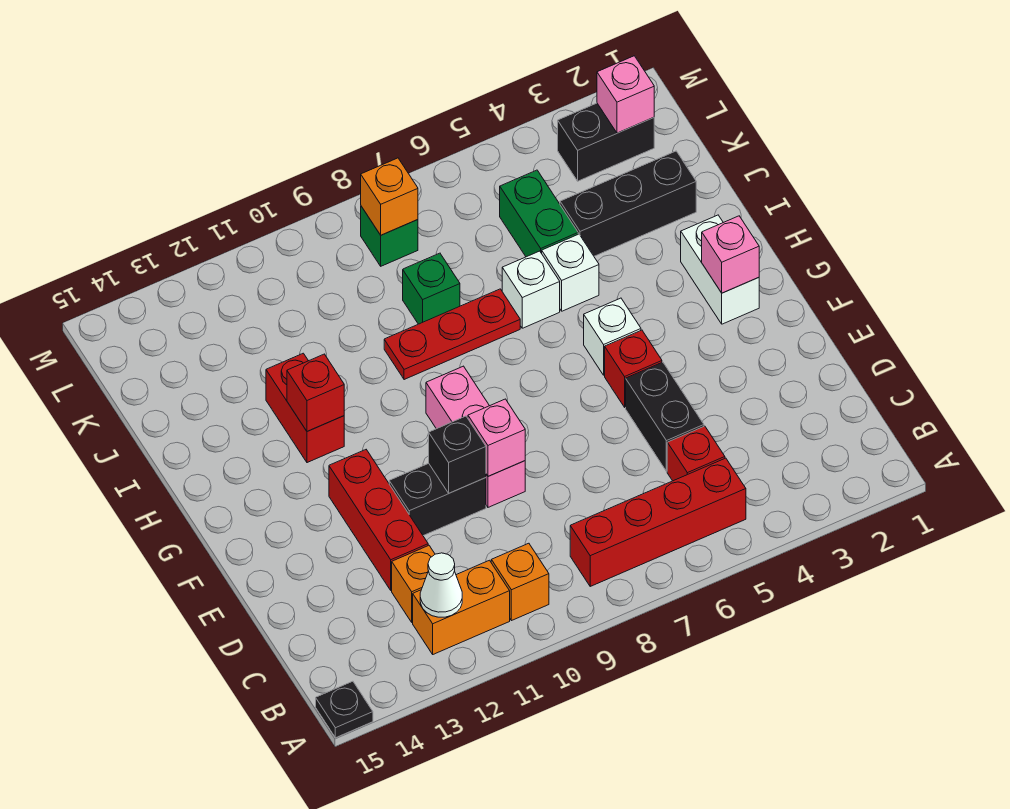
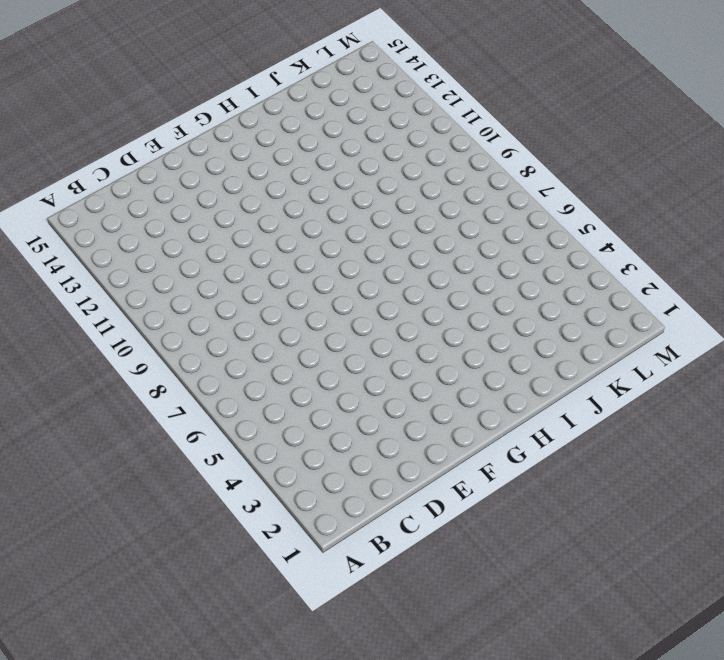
none -> black plate A15 level 1
none -> red brick B5:B8 level 1
none -> orange brick B10 level 1

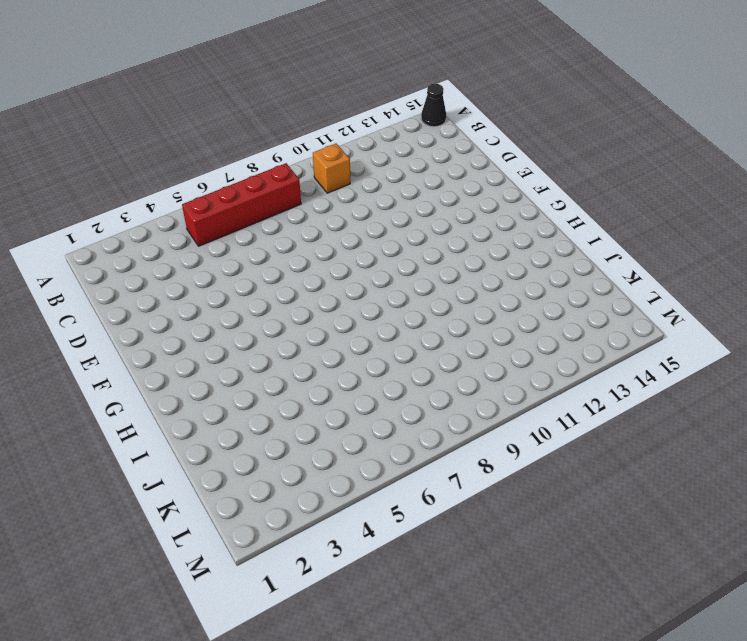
black cone A15 level 1 -> black plate A15 level 1
none -> orange brick B11:B12 level 1
none -> red brick C5 level 1
none -> orange brick C12 level 1

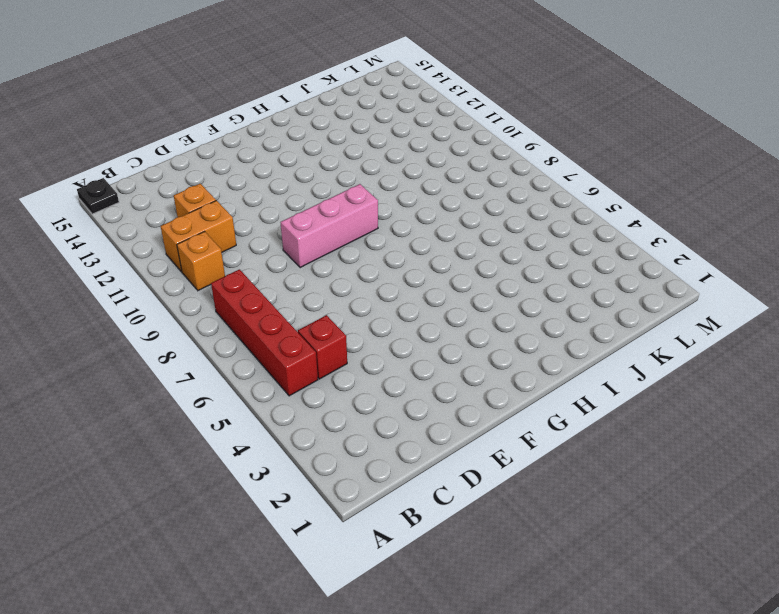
orange brick B11:C11 level 1 -> orange brick B11:B12 level 1
none -> black brick D5:E5 level 1
none -> red brick D12:F12 level 1
none -> black brick E10:E11 level 1

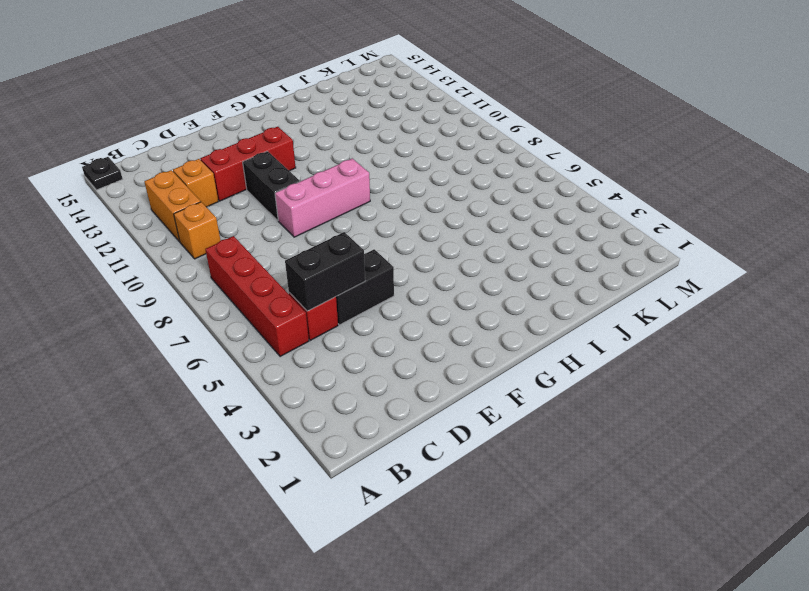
black brick C5:D5 level 2 -> black brick L2:L3 level 1
none -> red brick F5 level 1
none -> white brick G2:H2 level 1
none -> white brick G5 level 1

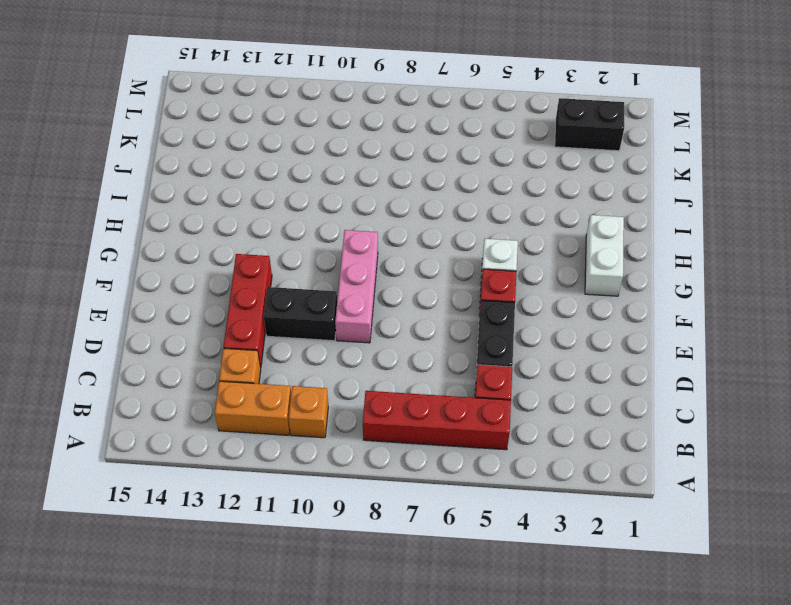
none -> black plate A15 level 1
none -> red brick H12:I12 level 1
none -> white brick I5 level 1

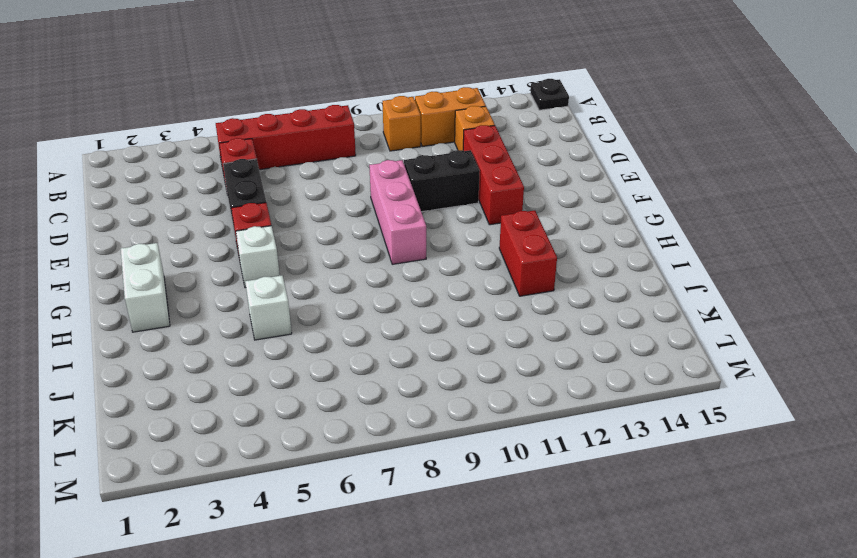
none -> white brick I6 level 1
none -> red plate I7:I9 level 1
none -> black brick J2:J4 level 1

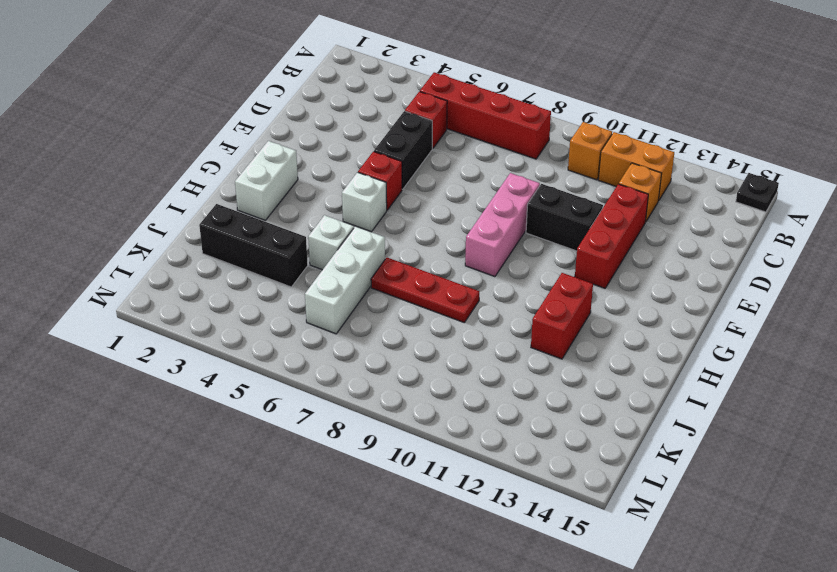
white brick I6:K6 level 1 -> white brick I6 level 1
none -> green brick J5:K5 level 1
none -> green brick J8 level 1
none -> black brick L2:L3 level 1

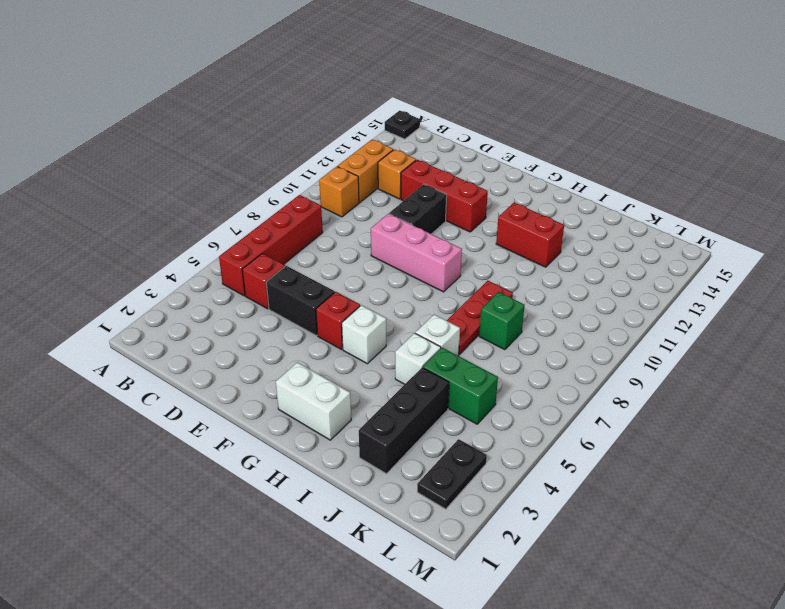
black plate L2:L3 level 1 -> black brick L2:L3 level 1
none -> green brick L8 level 1
none -> white cone B12 level 2
none -> pink brick E9 level 2

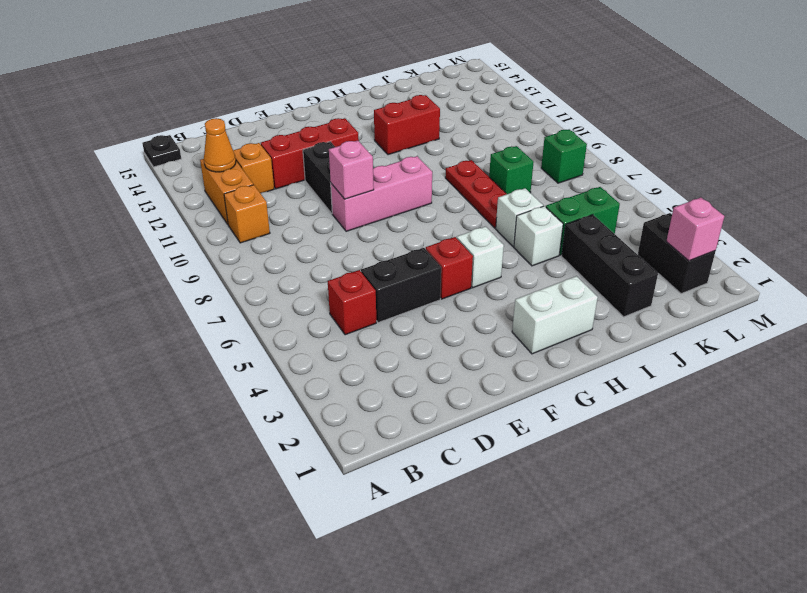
orange cone B12 level 2 -> white cone B12 level 2
none -> red brick B5:B8 level 1
none -> black brick E10 level 2
none -> pink brick G2 level 2

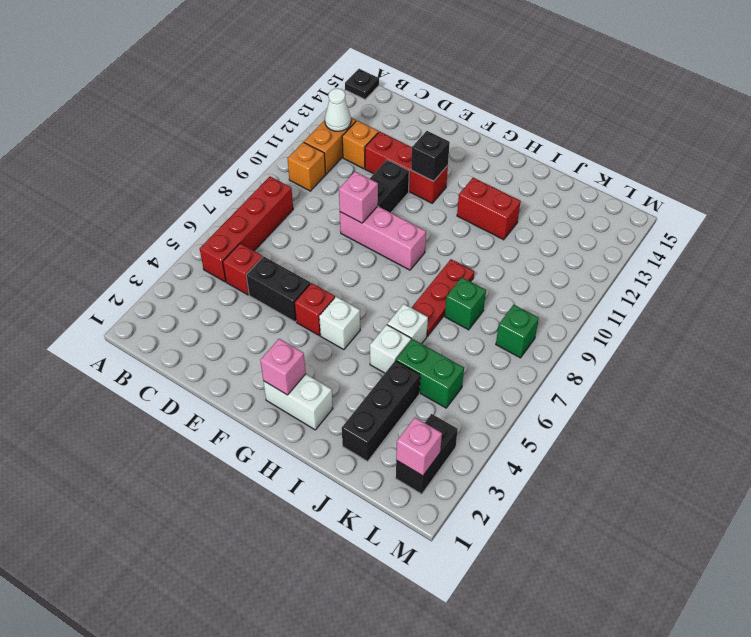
black brick F12 level 2 -> black brick E10 level 2
none -> red brick H12 level 2
none -> orange brick L8 level 2

